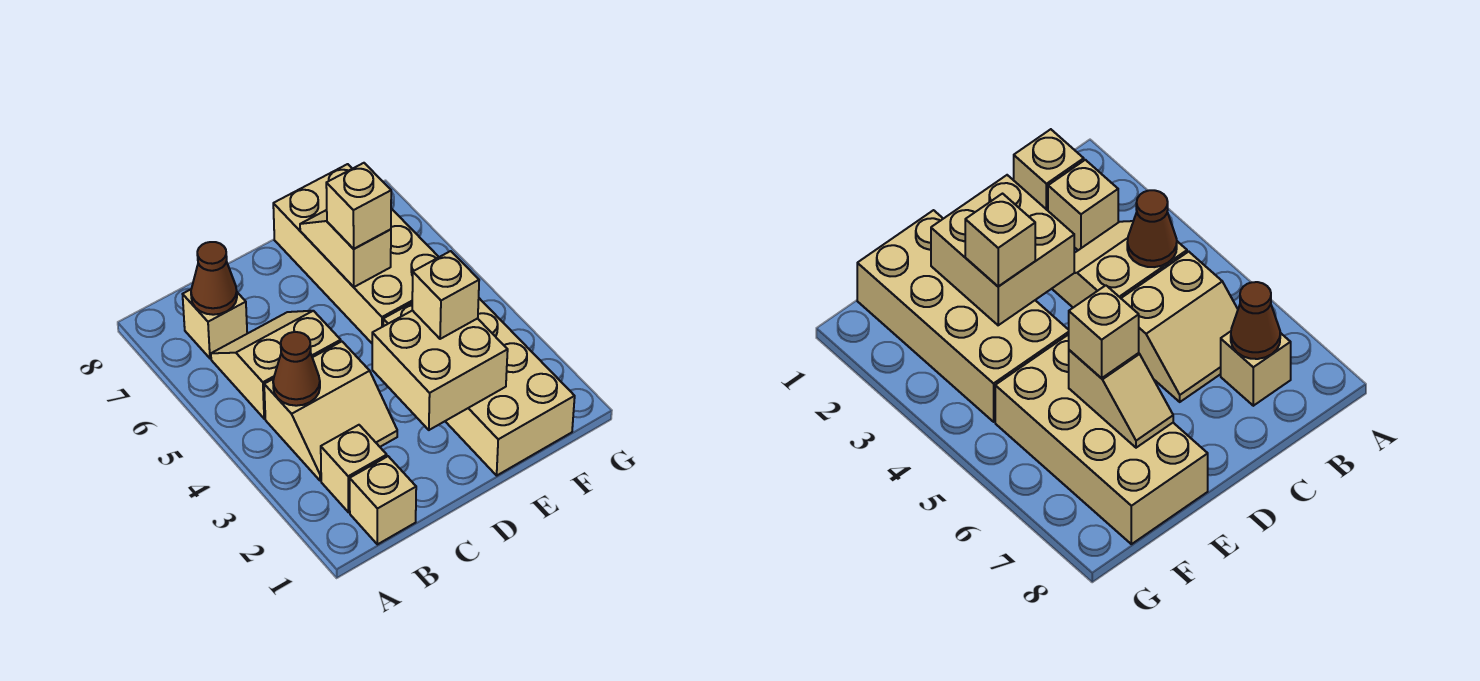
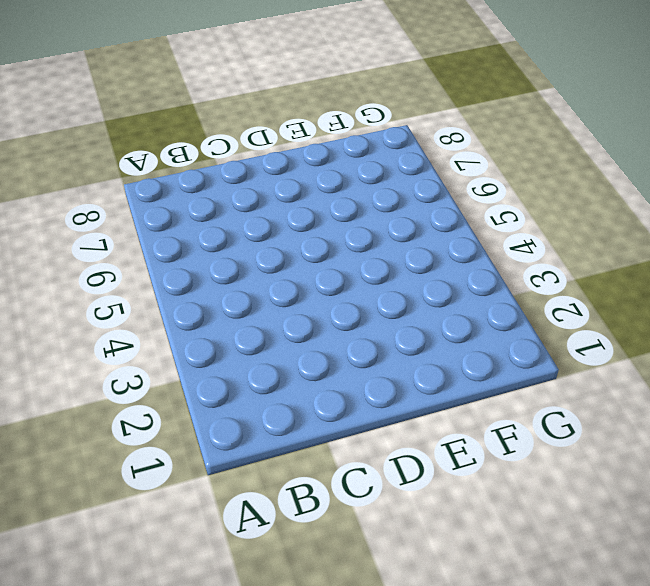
none -> tan brick B1 level 1
none -> tan brick B2 level 1
none -> tan slope B3:C4 level 1 top 4

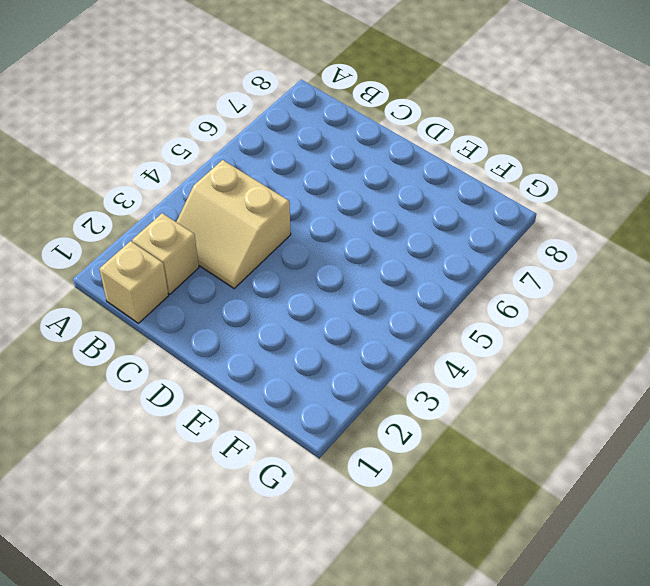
none -> tan slope B5:C6 level 1 top 5
none -> tan brick B7 level 1
none -> tan brick E1:F4 level 1

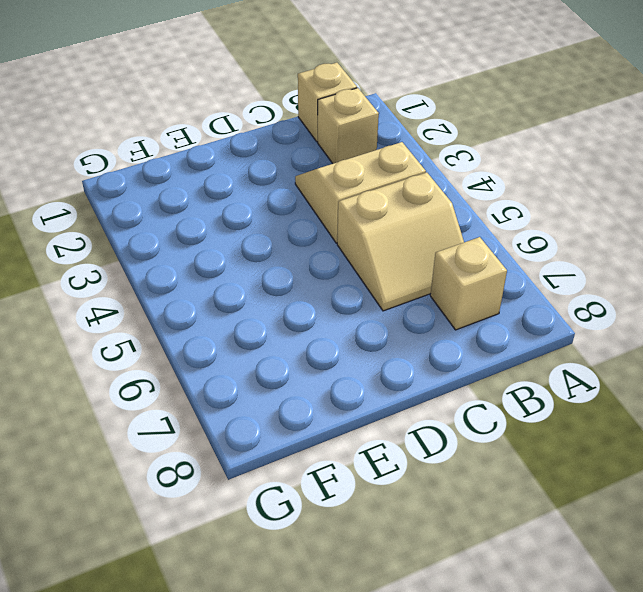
none -> tan brick E1:F4 level 1
none -> tan brick E5:F8 level 1
none -> brown cone B4 level 2

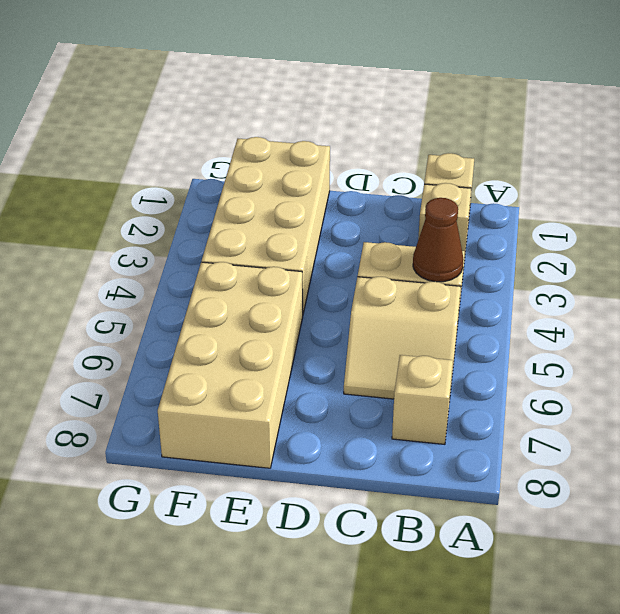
none -> brown cone B7 level 2
none -> tan brick D2:E3 level 2
none -> tan slope E6:E7 level 2 top 6

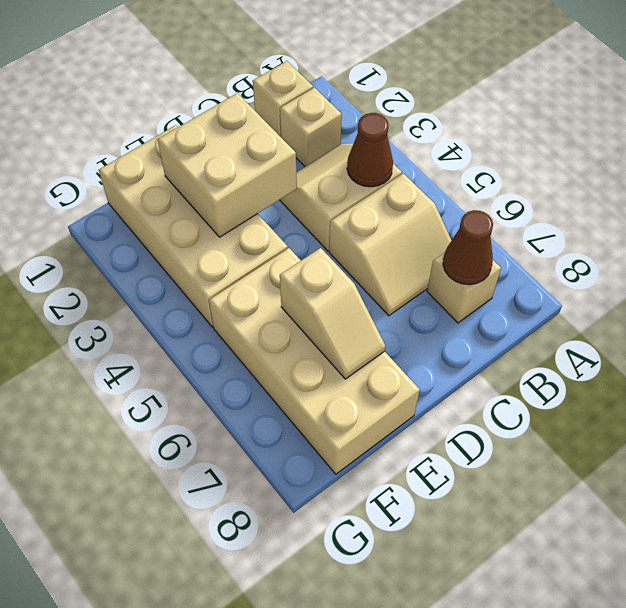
none -> tan brick E3 level 3
none -> tan brick E6 level 3

